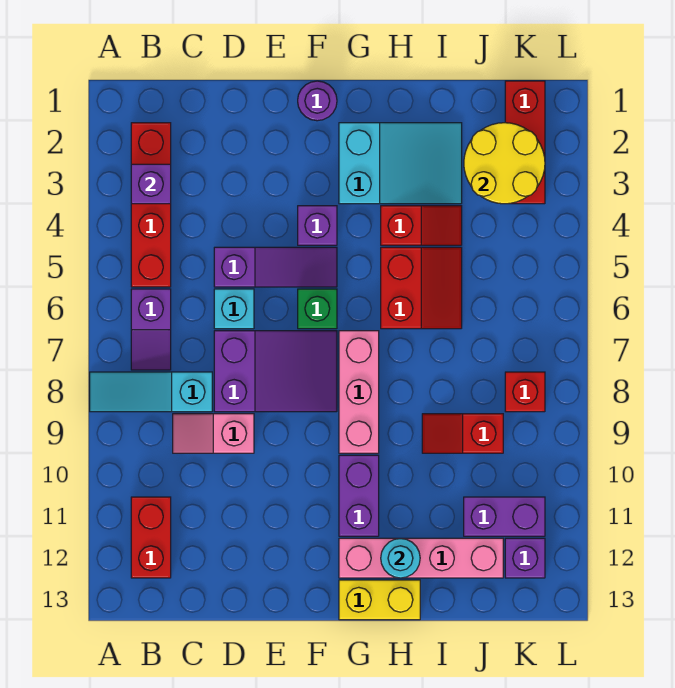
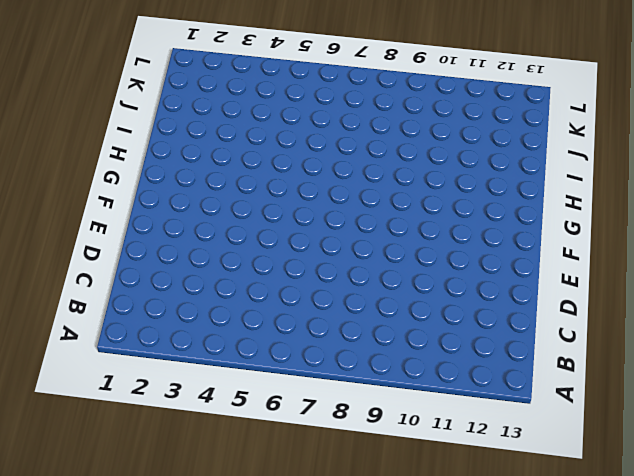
none -> cyan slope A8:C8 level 1 top C
none -> red brick B2:B5 level 1
none -> purple slope B6:B7 level 1 top 6

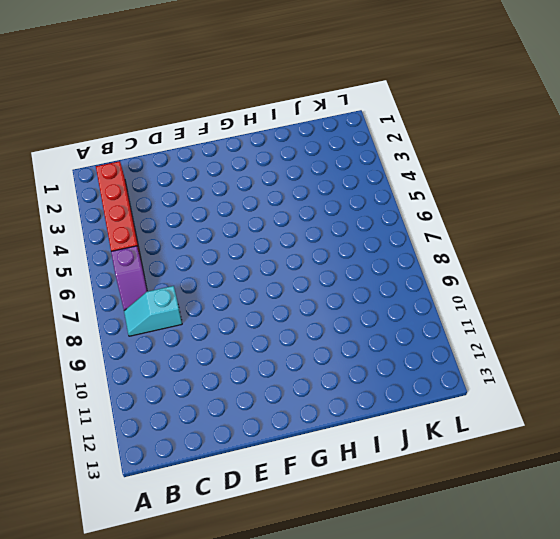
cyan slope B8:C8 level 1 top C -> cyan slope A8:C8 level 1 top C
none -> red brick B11:B12 level 1
none -> pink slope C9:D9 level 1 top D
none -> purple slope D5:F5 level 1 top D

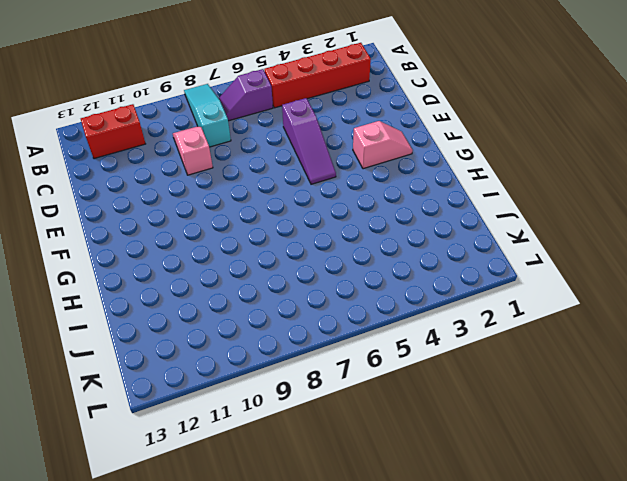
pink slope F2:F3 level 1 top 3 -> none
none -> cyan brick D6 level 1
none -> purple slope D7:F8 level 1 top D
none -> purple round brick F1 level 1

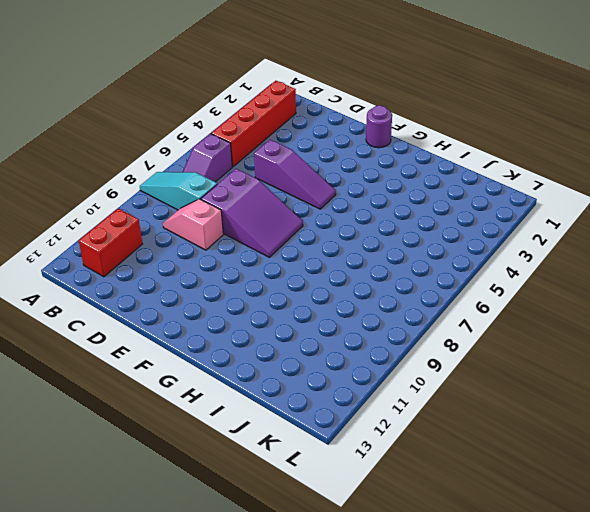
none -> cyan brick D6 level 1
none -> purple brick F4 level 1
none -> green brick F6 level 1

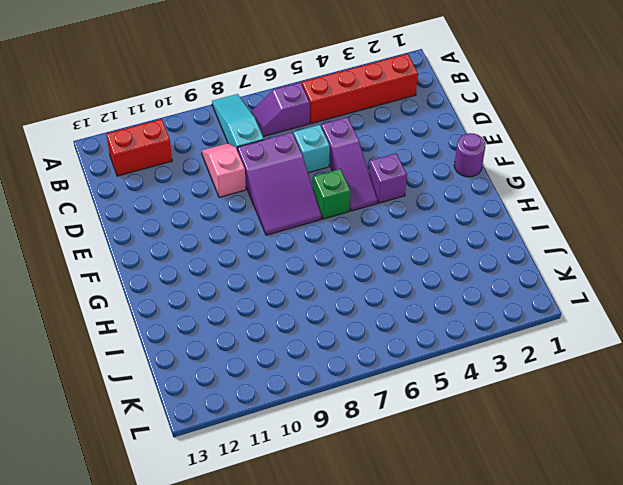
none -> cyan slope G2:I3 level 1 top G
none -> pink brick G7:G9 level 1
none -> purple brick G10:G11 level 1

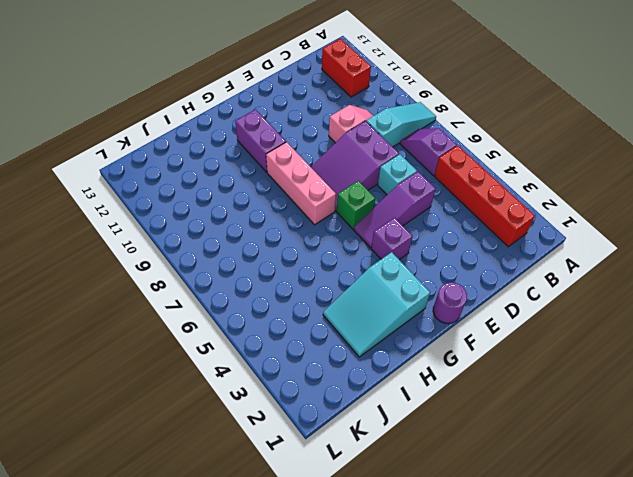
none -> pink brick G12:J12 level 1
none -> yellow brick G13:H13 level 1
none -> red slope H4:I4 level 1 top H

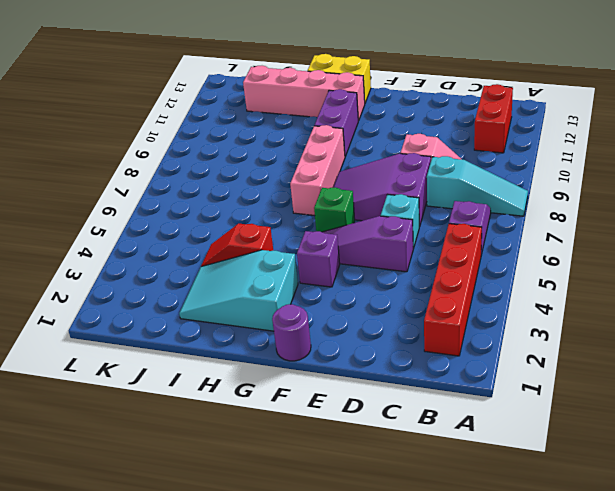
none -> red slope H5:I6 level 1 top H
none -> red slope I9:J9 level 1 top J
none -> purple brick J11:K11 level 1

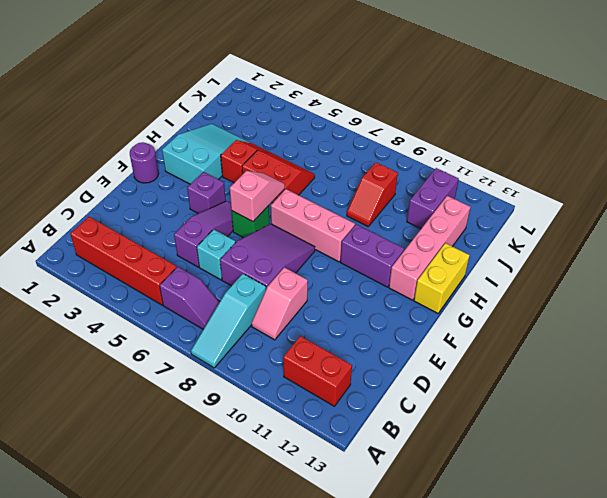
pink slope F6:G6 level 2 top F -> none
none -> red brick K1:K3 level 1
none -> red brick K8 level 1
none -> purple brick K12 level 1

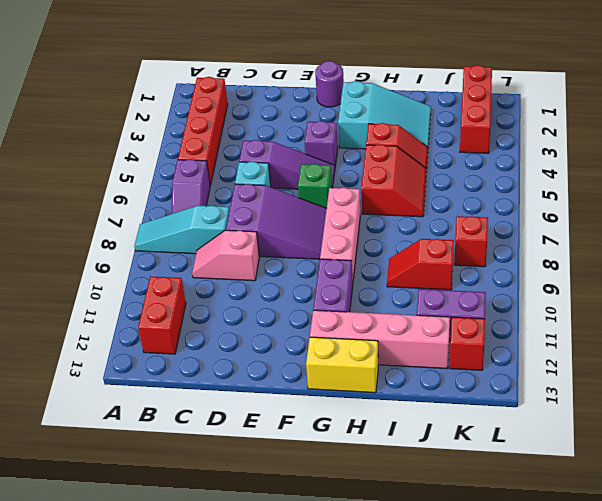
red brick K12 level 1 -> purple brick K12 level 1
none -> purple brick B3 level 2
none -> cyan round brick H12 level 2
none -> yellow round brick J2:K3 level 2

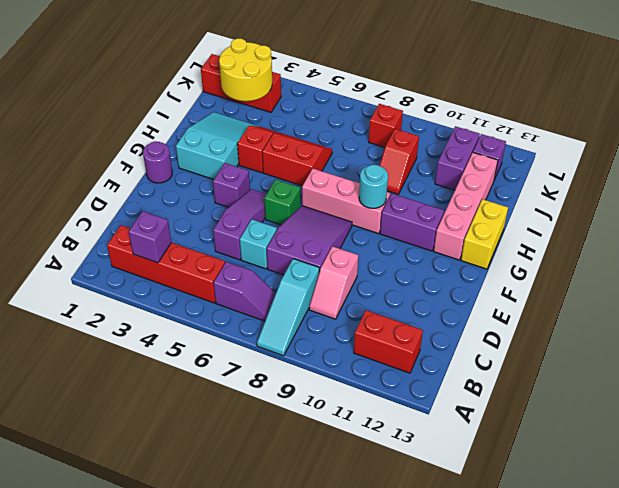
cyan round brick G9 level 2 -> cyan round brick H12 level 2

